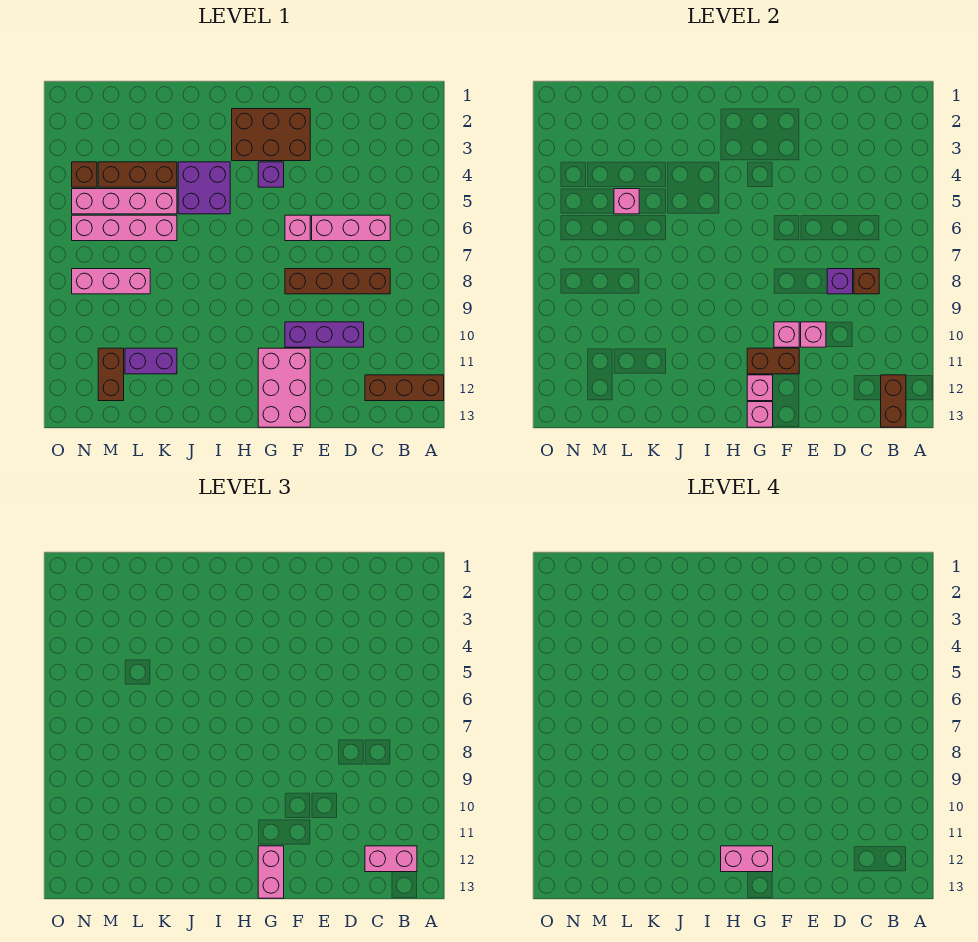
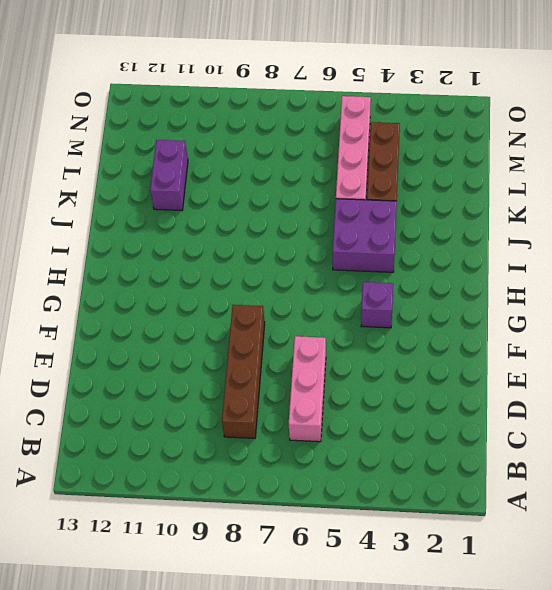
none -> brown brick A12:C12 level 1
none -> purple brick D10:F10 level 1
none -> brown brick F2:H3 level 1

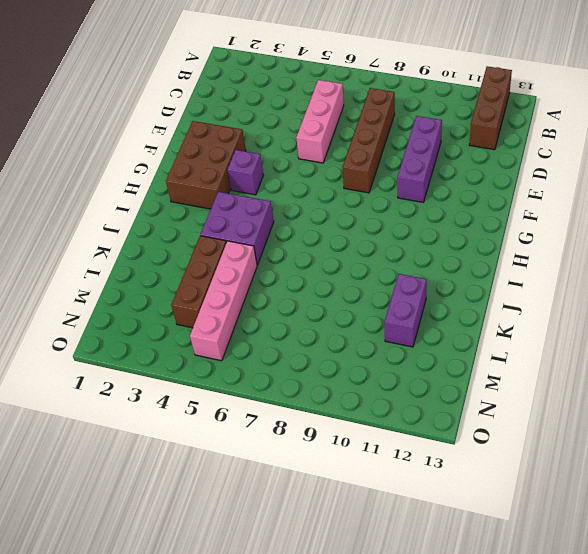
none -> pink brick F6 level 1
none -> pink brick F11:G13 level 1
none -> pink brick K6:N6 level 1

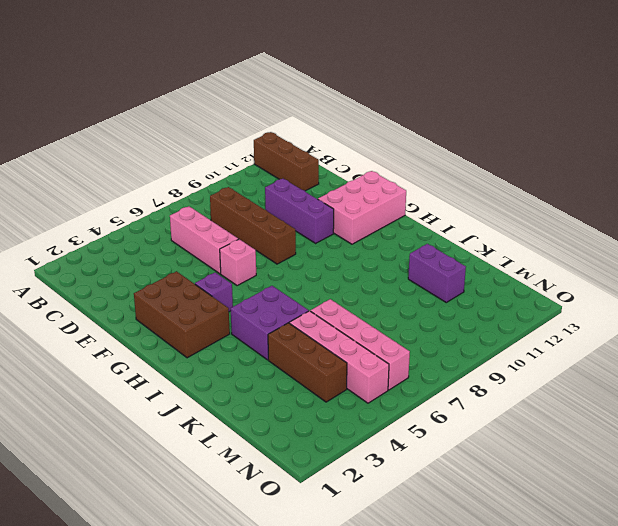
none -> pink brick L8:N8 level 1
none -> brown brick M11:M12 level 1
none -> brown brick N4 level 1

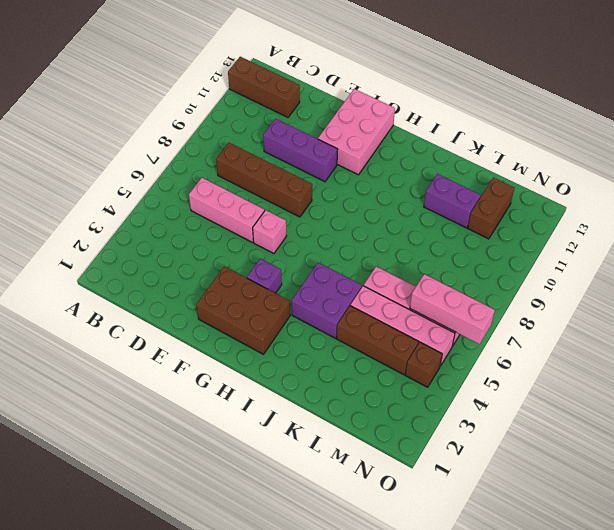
pink brick M6:O6 level 2 -> pink brick L8:N8 level 1
none -> brown brick B12:B13 level 2
none -> brown brick C8 level 2
none -> purple brick D8 level 2

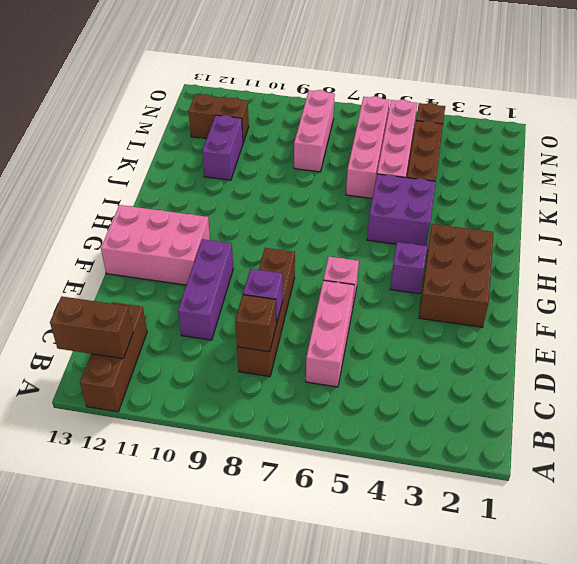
none -> pink brick E10 level 2
none -> pink brick F10 level 2
none -> brown brick F11:G11 level 2

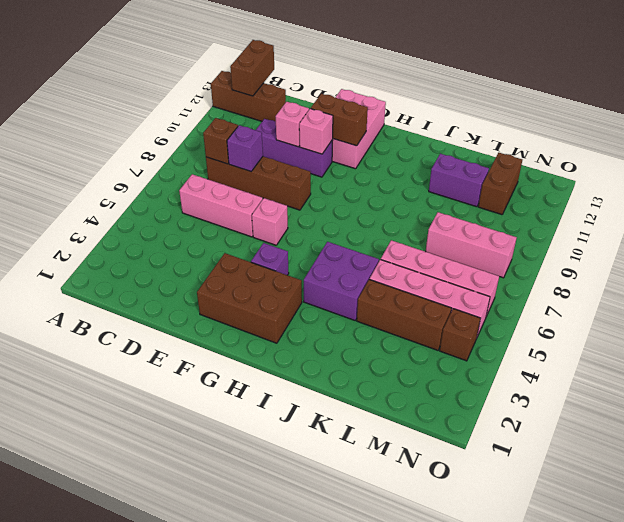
none -> pink brick G12 level 2
none -> pink brick G13 level 2
none -> pink brick L5 level 2

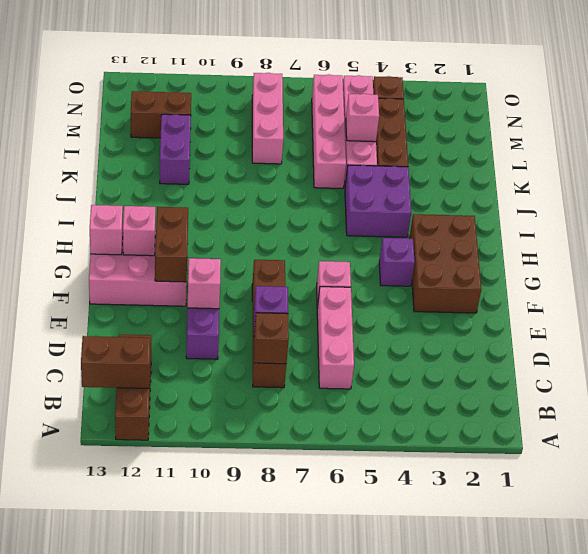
none -> pink brick F10 level 2
none -> pink brick B12:C12 level 3
none -> pink brick G12:G13 level 3

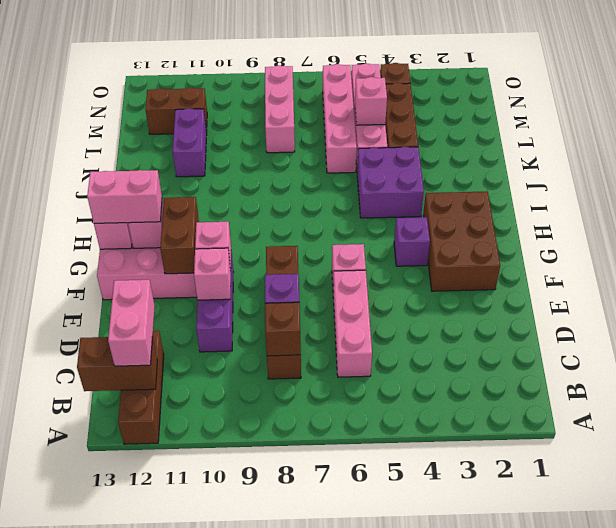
none -> pink brick G12:H12 level 4

